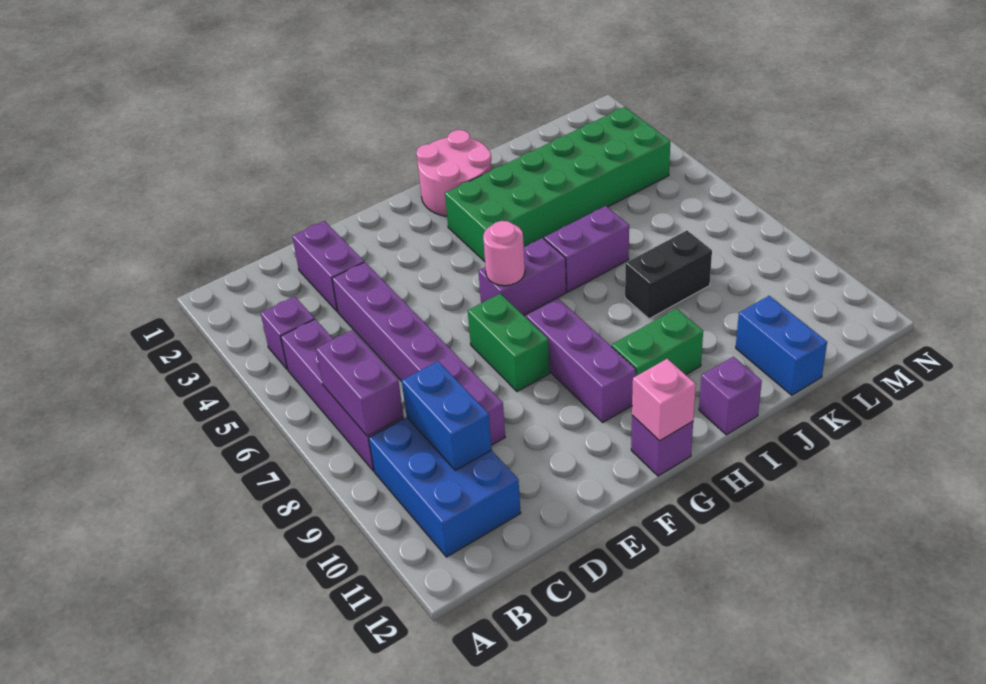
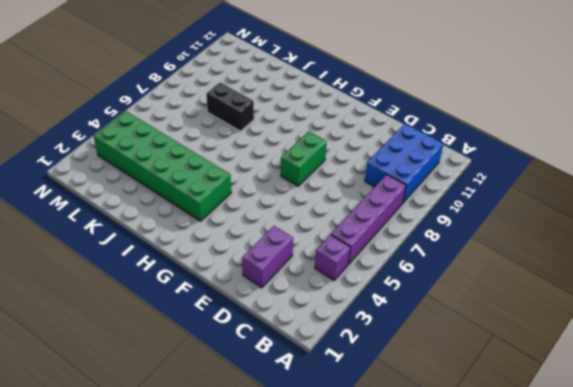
none -> purple brick D4:D9 level 1
none -> purple brick G6:H6 level 1
none -> purple brick G8:G10 level 1

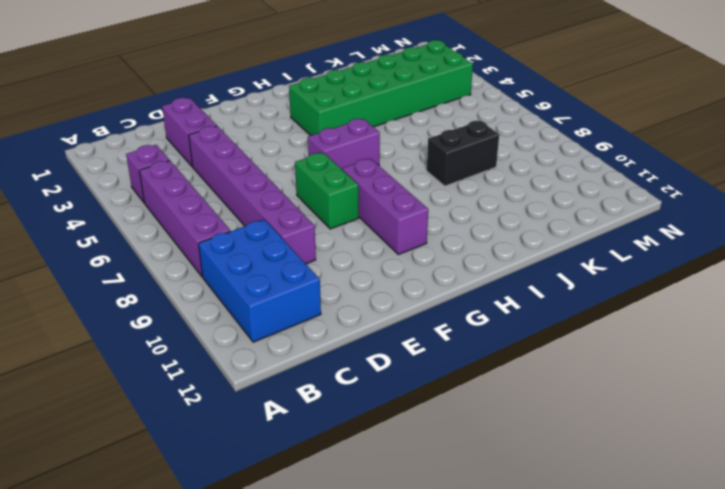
none -> purple brick G12 level 1
none -> pink round brick H1:I2 level 1
none -> green brick H10:I10 level 1

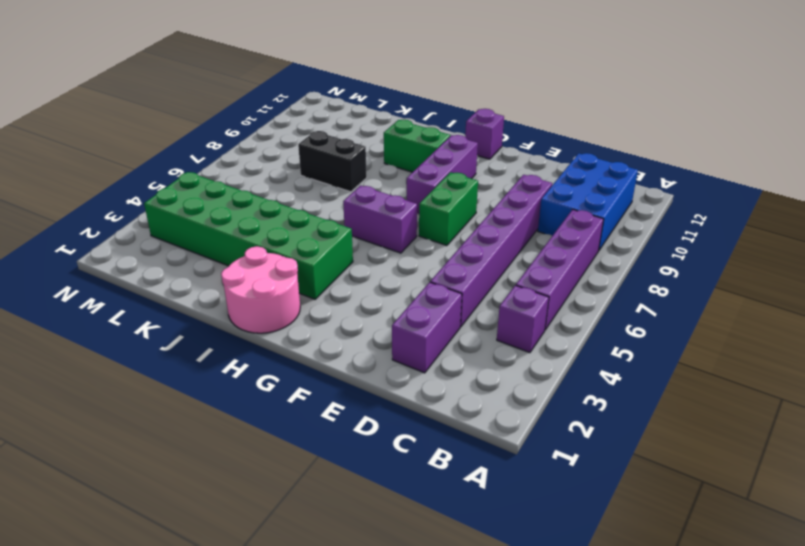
none -> purple brick I6:J6 level 1
none -> purple brick I12 level 1
none -> blue brick K11:K12 level 1

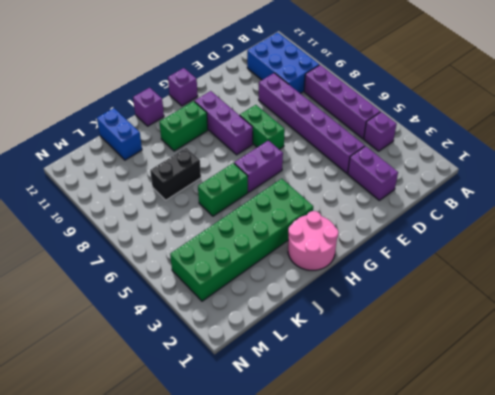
green brick I6:J6 level 1 -> purple brick I6:J6 level 1
none -> purple brick B7:B8 level 2
none -> blue brick C9:C10 level 2
none -> pink round brick G6 level 2

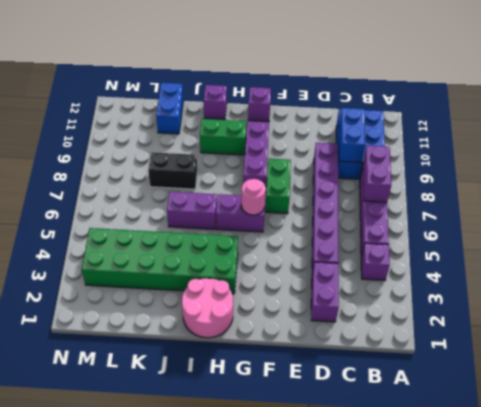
none -> pink brick G12 level 2

